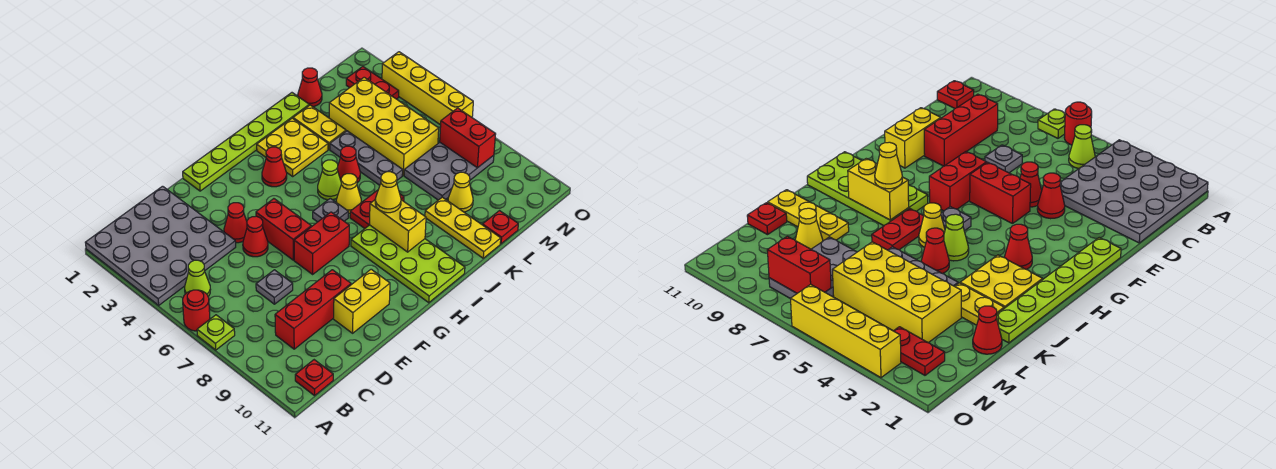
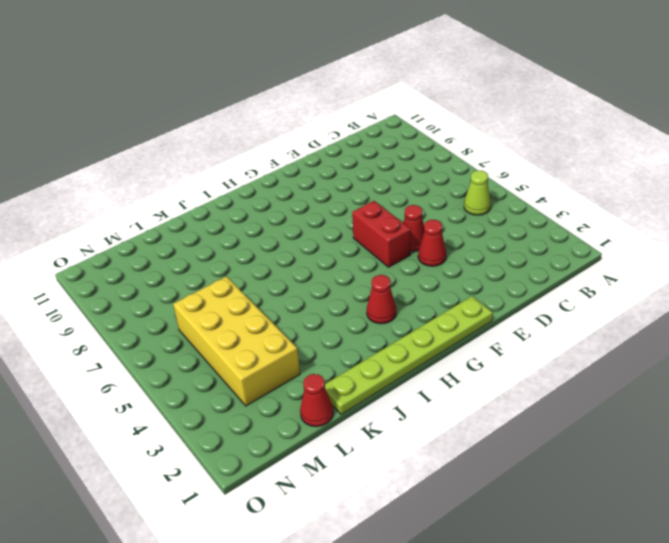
none -> grey plate A1:D4 level 1
none -> red round brick A6 level 1
none -> lime plate A7 level 1
none -> red plate B11 level 1

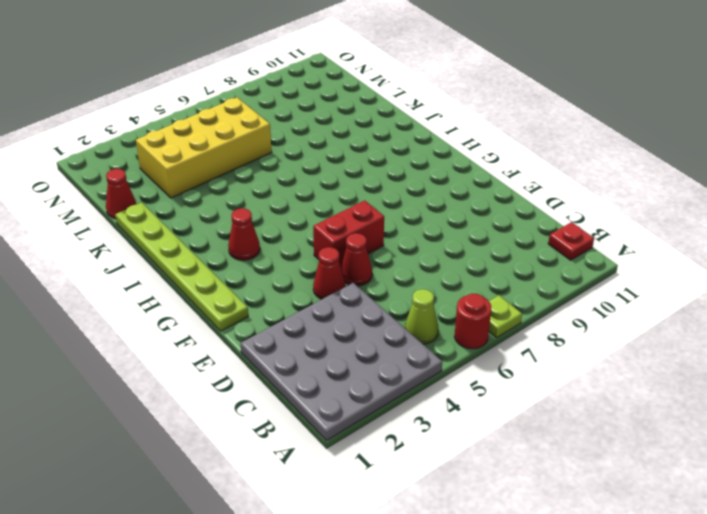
none -> red brick C9:E9 level 1
none -> grey plate D7 level 1
none -> yellow brick E10:F10 level 1
none -> red brick F7:G7 level 1

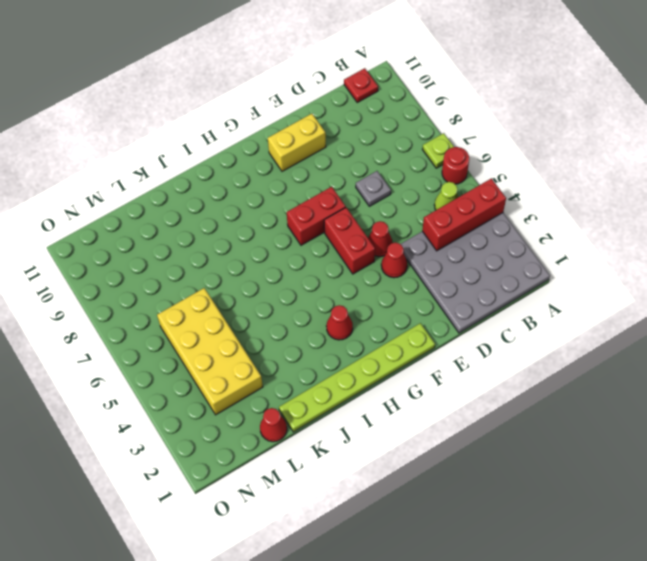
red brick A4:C4 level 2 -> red brick C9:E9 level 1
none -> grey plate H6 level 1
none -> lime plate H8:I11 level 1
none -> yellow plate I2:J3 level 1
none -> lime cone I5 level 1

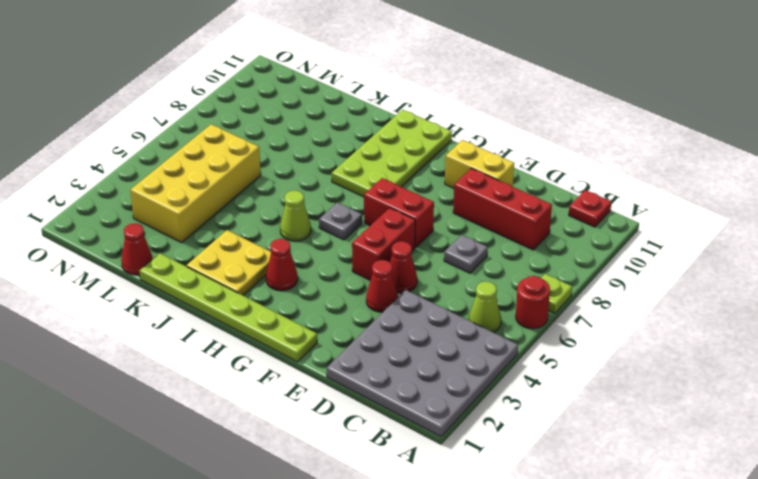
none -> yellow cone I6 level 1
none -> red plate I7:J7 level 1
none -> red cone J5 level 1
none -> yellow plate K2:K3 level 1

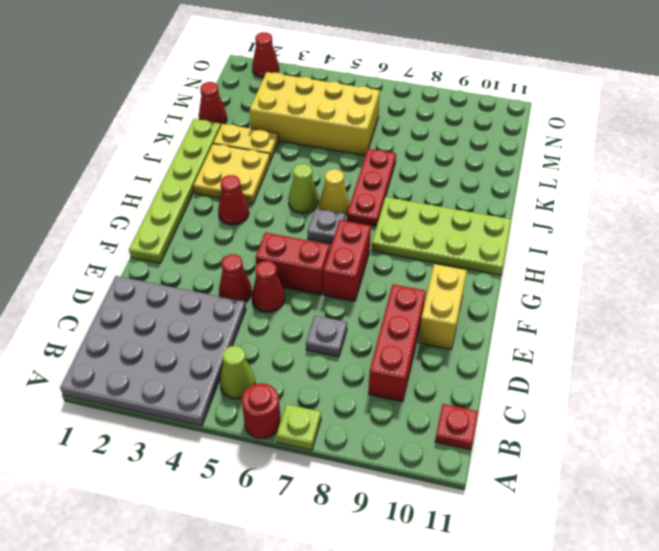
red plate I7:K7 level 1 -> red plate I7:J7 level 1
red cone O2 level 1 -> red cone J5 level 1
none -> grey plate K4:K6 level 1
none -> yellow plate K9:K11 level 1
none -> grey plate L7:N8 level 1
none -> yellow cone L9 level 1

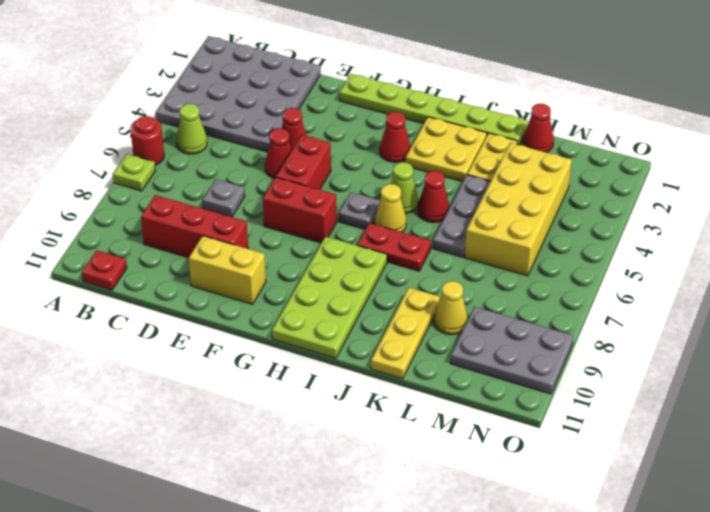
grey plate M9:O10 level 1 -> grey plate L7:N8 level 1
none -> red plate L11 level 1
none -> red plate N2:N3 level 1
none -> yellow brick O3:O6 level 1
none -> yellow brick I8:I9 level 2

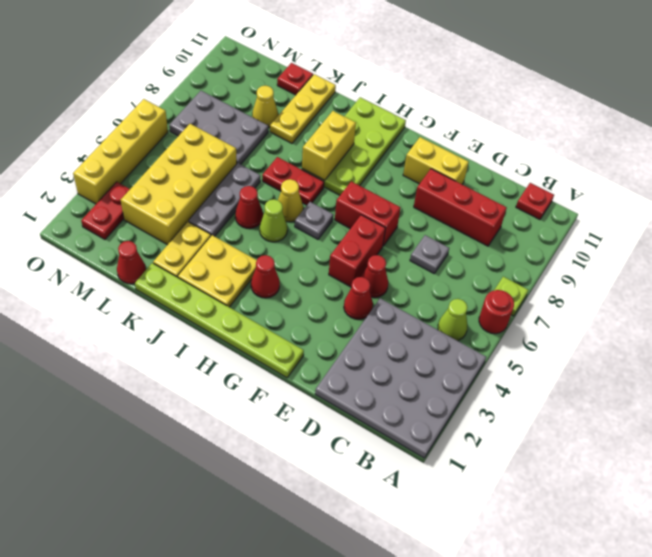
none -> red brick N7:N8 level 2
none -> yellow cone I8 level 3

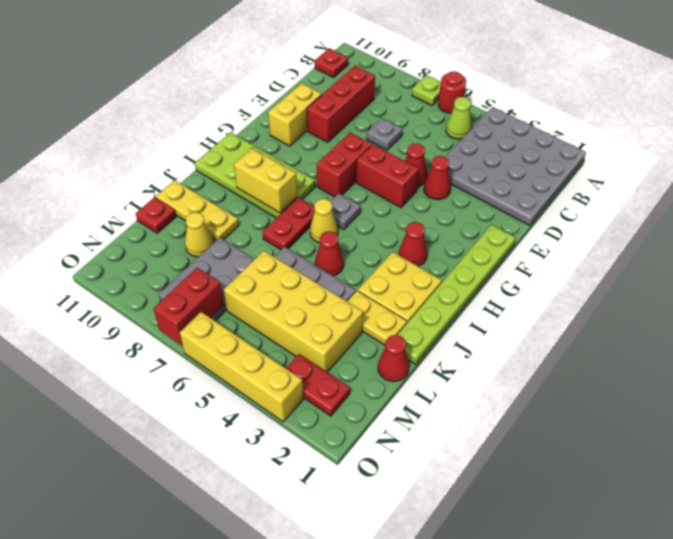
red brick N7:O7 level 2 -> red brick N7:N8 level 2
none -> lime cone I5 level 1
none -> yellow cone I8 level 3

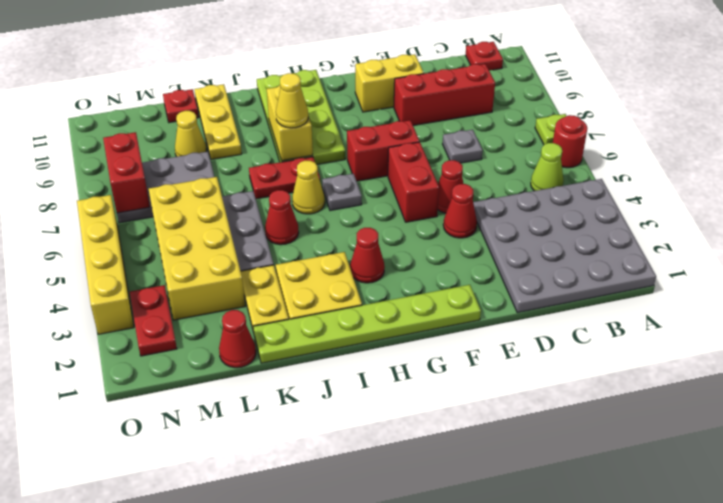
none -> lime cone I5 level 1

